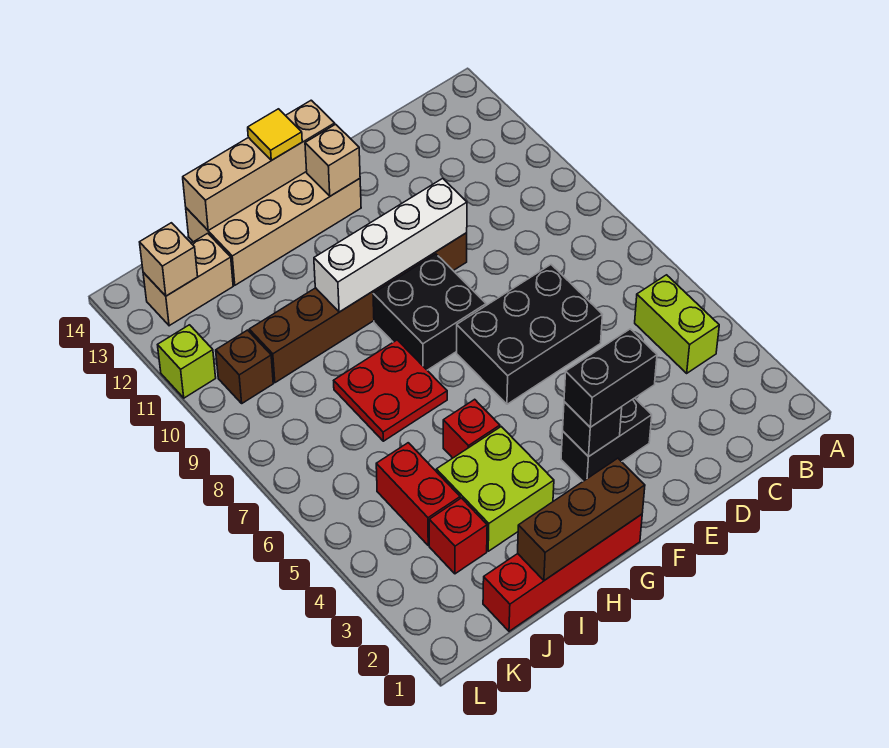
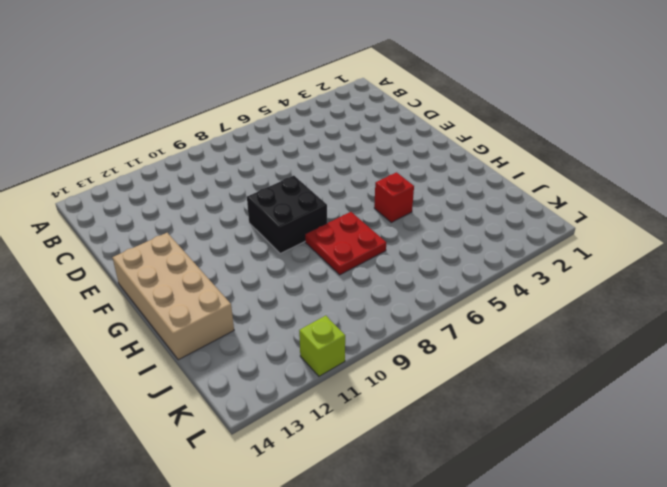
none -> lime brick B4:B5 level 1
none -> black brick D6:F7 level 1
none -> black brick E3:F3 level 1

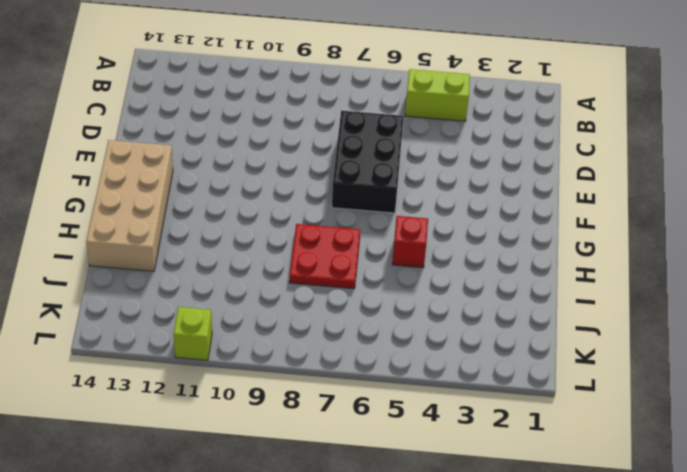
none -> black brick E3:F3 level 1
none -> brown brick E10:J10 level 1
none -> black brick F8:G9 level 1

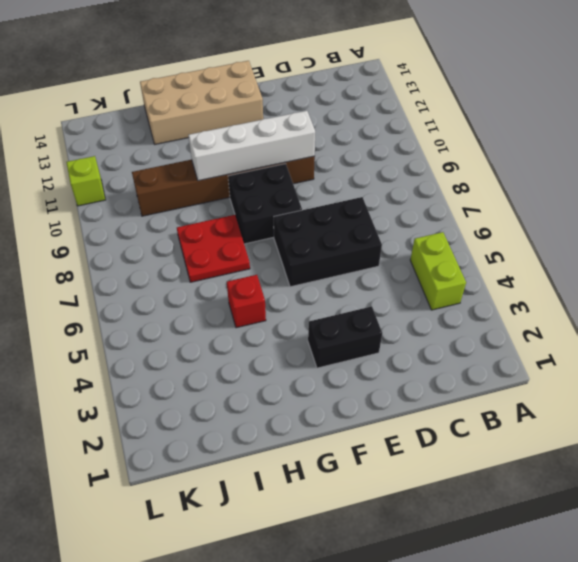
none -> red brick G1:J1 level 1
none -> lime brick H3:I4 level 1
none -> red brick J3 level 1

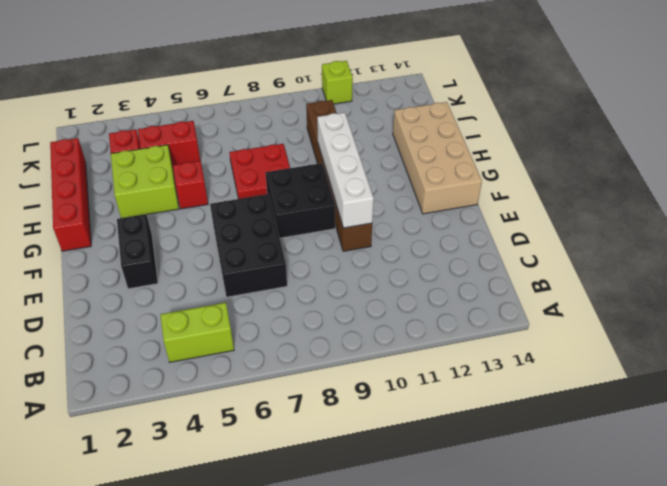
none -> tan brick J13:K13 level 1
none -> brown brick K10 level 1
none -> black brick F3 level 2

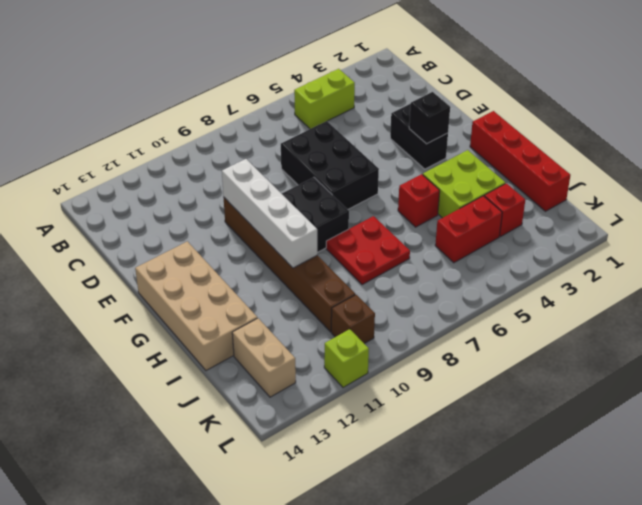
none -> tan brick F13 level 2
none -> tan brick F14:I14 level 2
none -> brown brick G1:I1 level 2

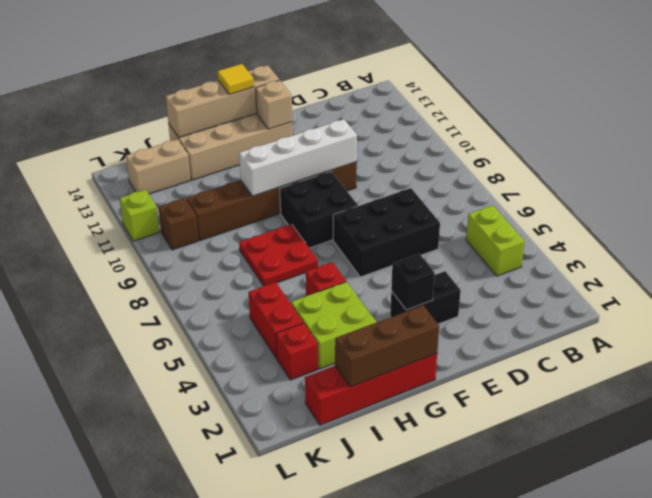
none -> tan brick K13 level 2
none -> black brick E3:F3 level 3

